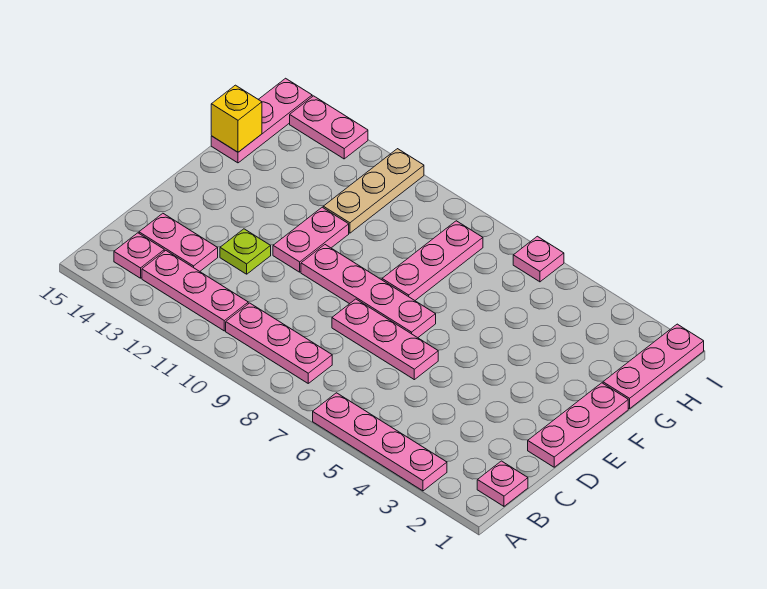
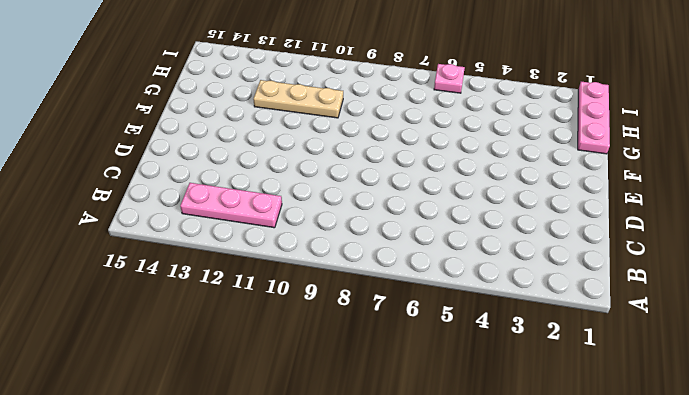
tan plate G10:G12 level 1 -> tan plate G11:I11 level 1
none -> pink plate A3:A6 level 1
none -> pink plate B1 level 1
none -> pink plate B8:B10 level 1

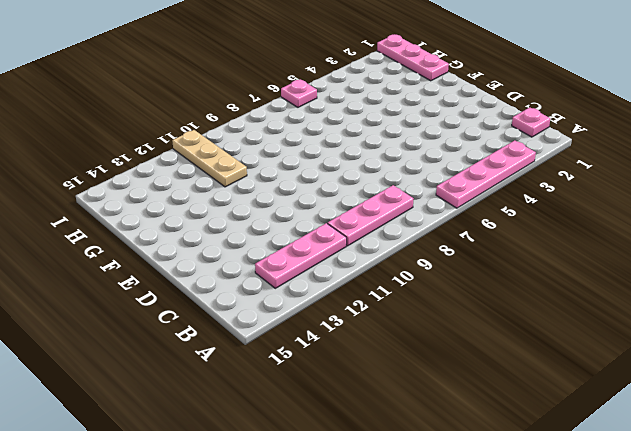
none -> pink plate B14 level 1
none -> pink plate C13:C14 level 1
none -> pink plate D1:F1 level 1

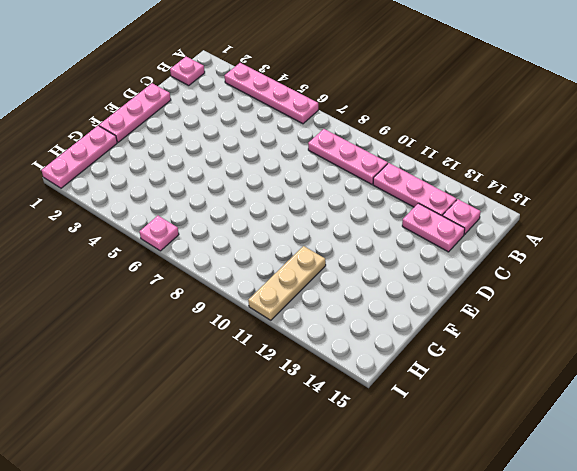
none -> pink plate D6:D8 level 1
none -> lime plate D12 level 1
none -> pink plate E7:E10 level 1

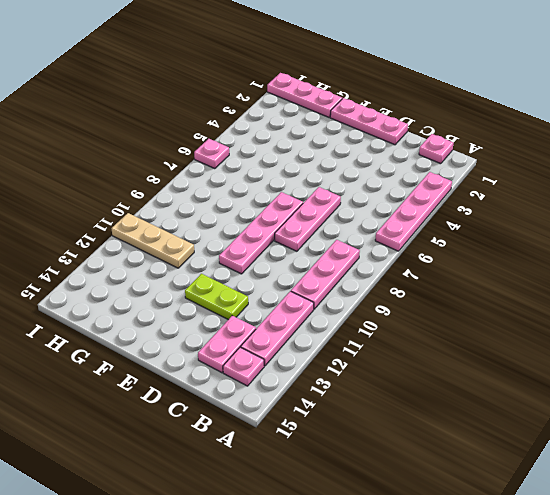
lime plate D12:E12 level 1 -> lime plate D12 level 1
none -> pink plate E11:F11 level 1
none -> pink plate F8:H8 level 1
none -> pink plate G15:I15 level 1

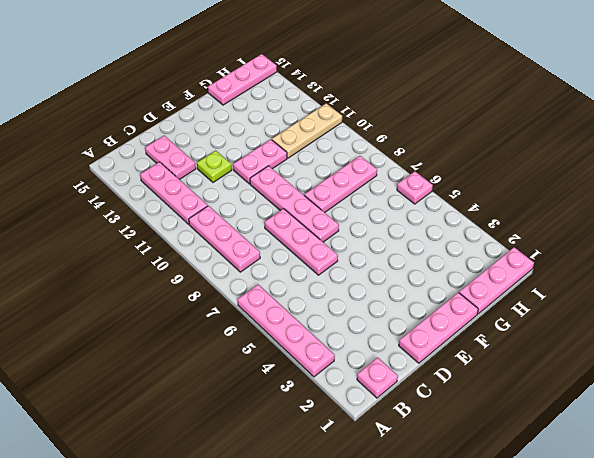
none -> pink plate B14 level 1
none -> pink plate I13:I14 level 1
none -> yellow brick G15 level 2

